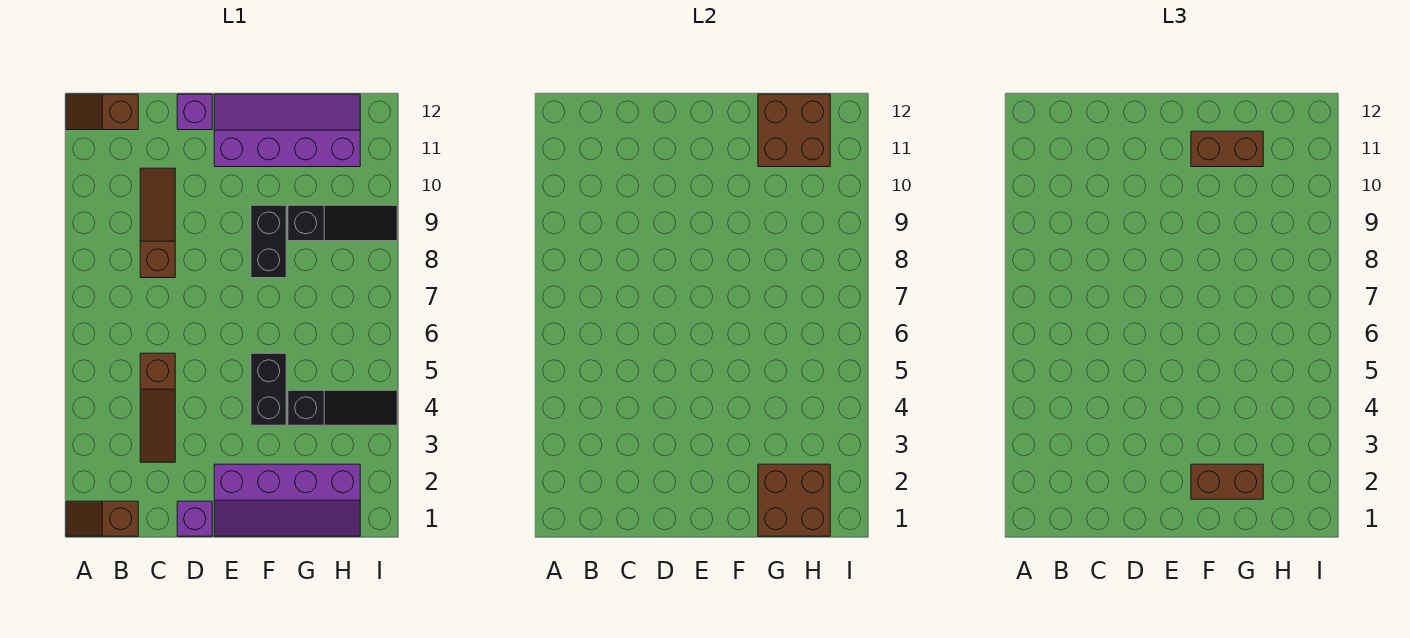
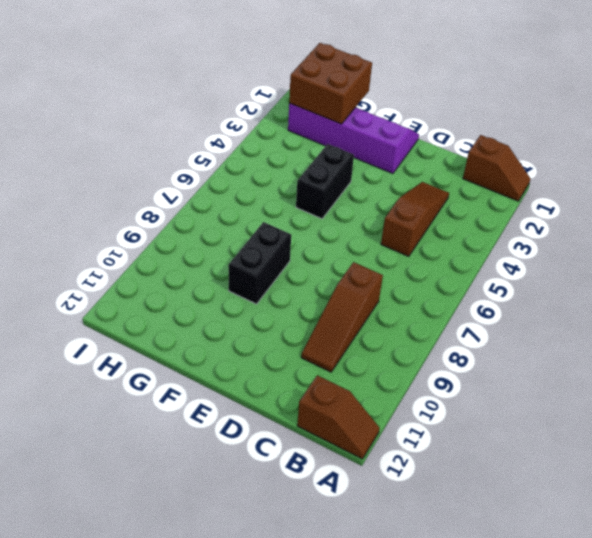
none -> purple brick D1 level 1
none -> purple brick D12 level 1
none -> purple slope E11:H12 level 1 top 11

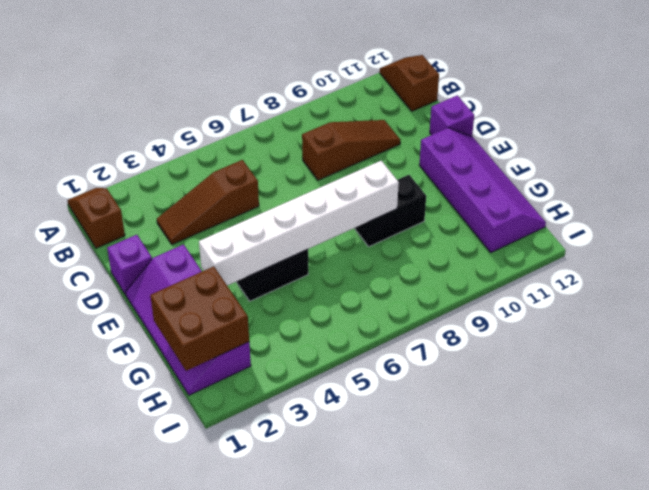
white brick F3:F8 level 2 -> none
none -> black slope G4:I4 level 1 top G
none -> black slope G9:I9 level 1 top G
none -> brown brick G11:H12 level 2

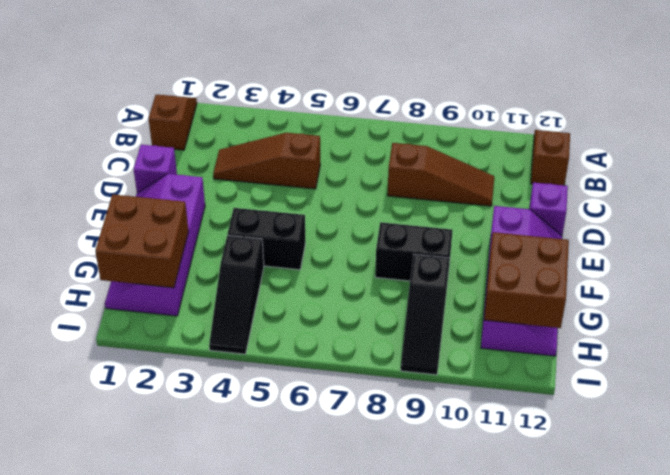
none -> brown brick F2:G2 level 3
none -> brown brick F11:G11 level 3

